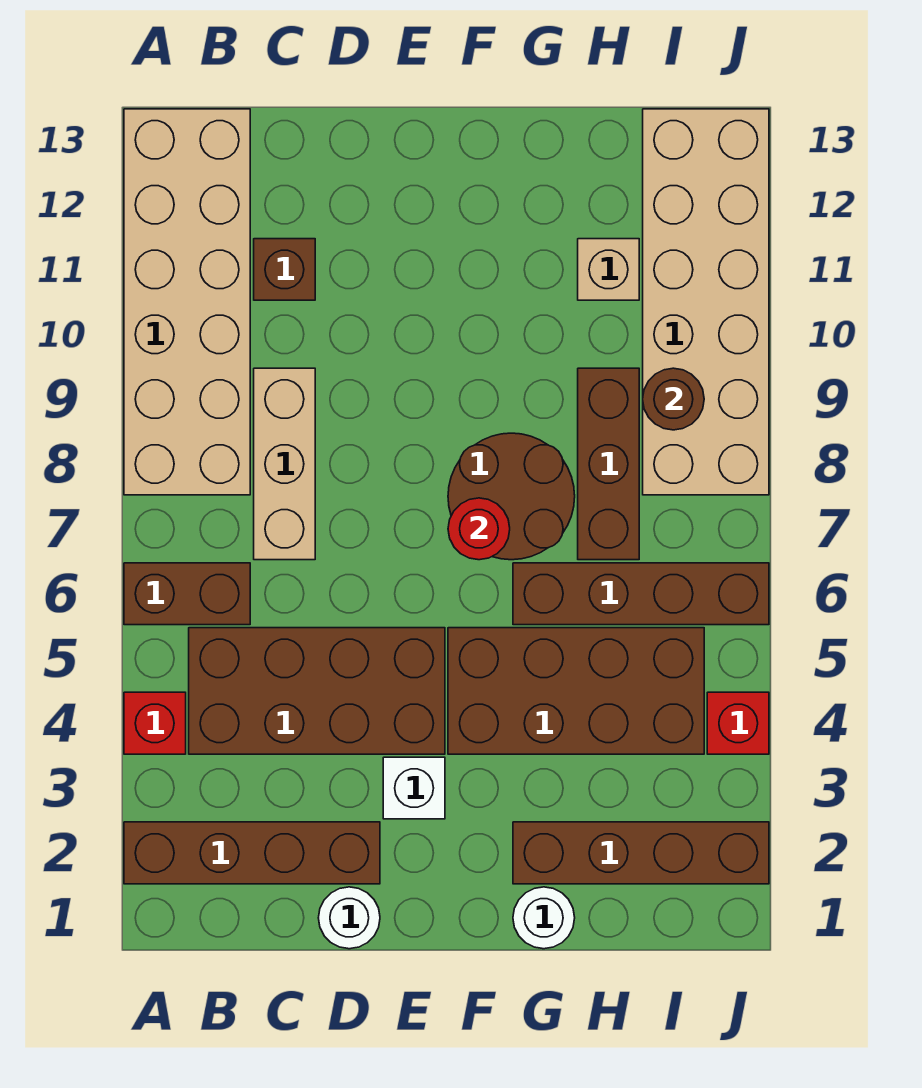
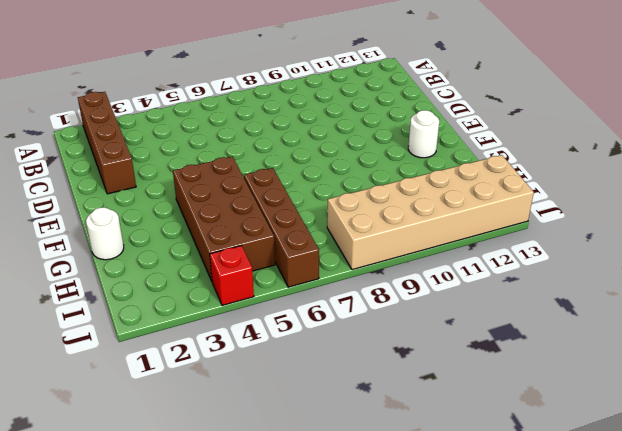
white round brick F12 level 1 -> white round brick D1 level 1
none -> red brick A4 level 1
none -> brown brick A6:B6 level 1
none -> tan brick A8:B13 level 1

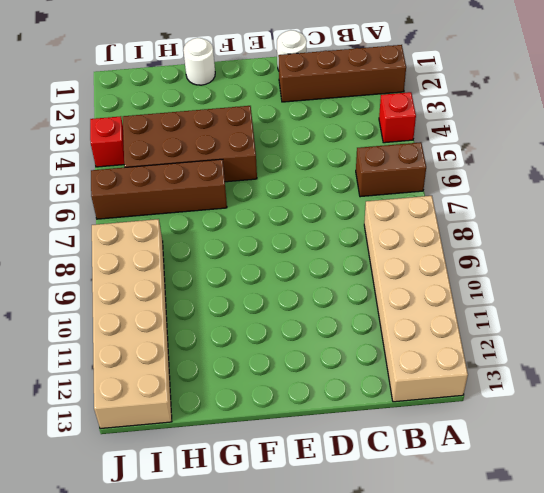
none -> brown brick B4:E5 level 1
none -> tan brick C7:C9 level 1
none -> brown brick C11 level 1

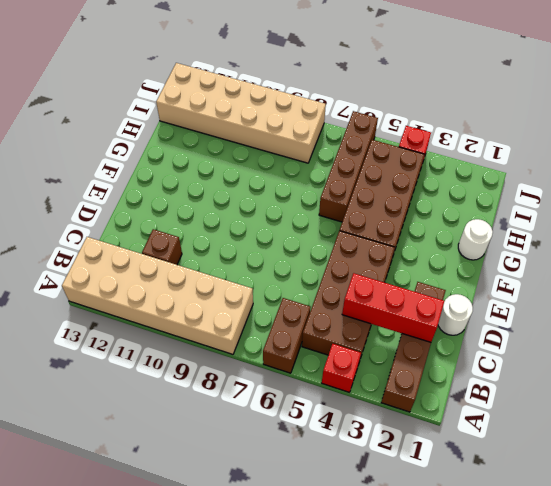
red brick C2:C4 level 2 -> none
none -> tan brick C7:C9 level 1
none -> white brick E3 level 1
none -> brown round brick F7:G8 level 1

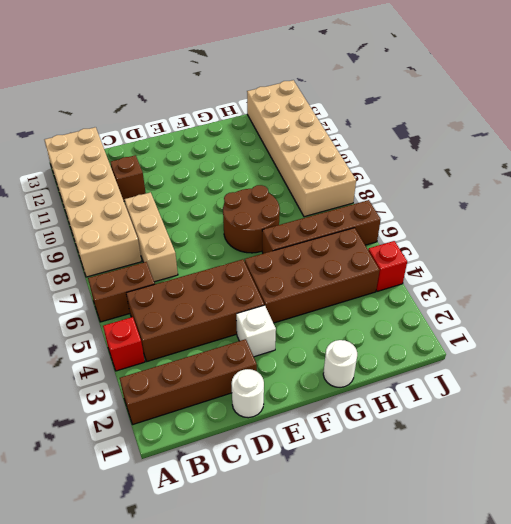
none -> brown brick G2:J2 level 1
none -> brown brick H7:H9 level 1
none -> tan brick H11 level 1

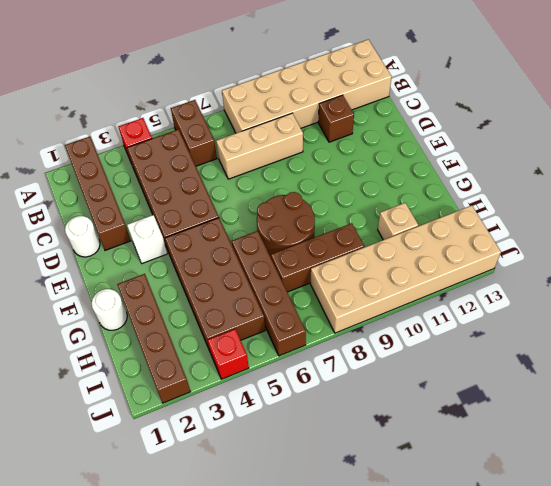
none -> red round brick F7 level 2
none -> brown round brick I9 level 2

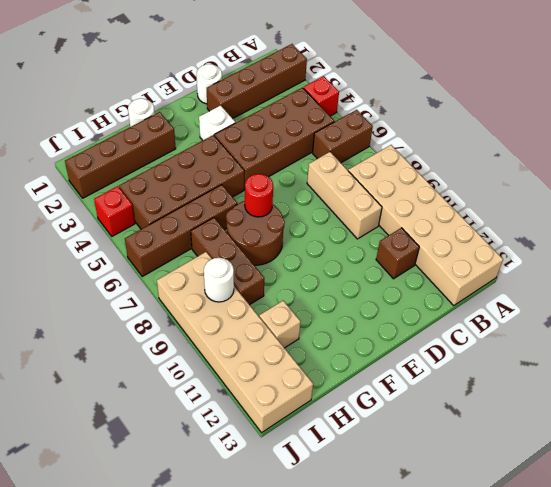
white round brick I9 level 2 -> brown round brick I9 level 2

